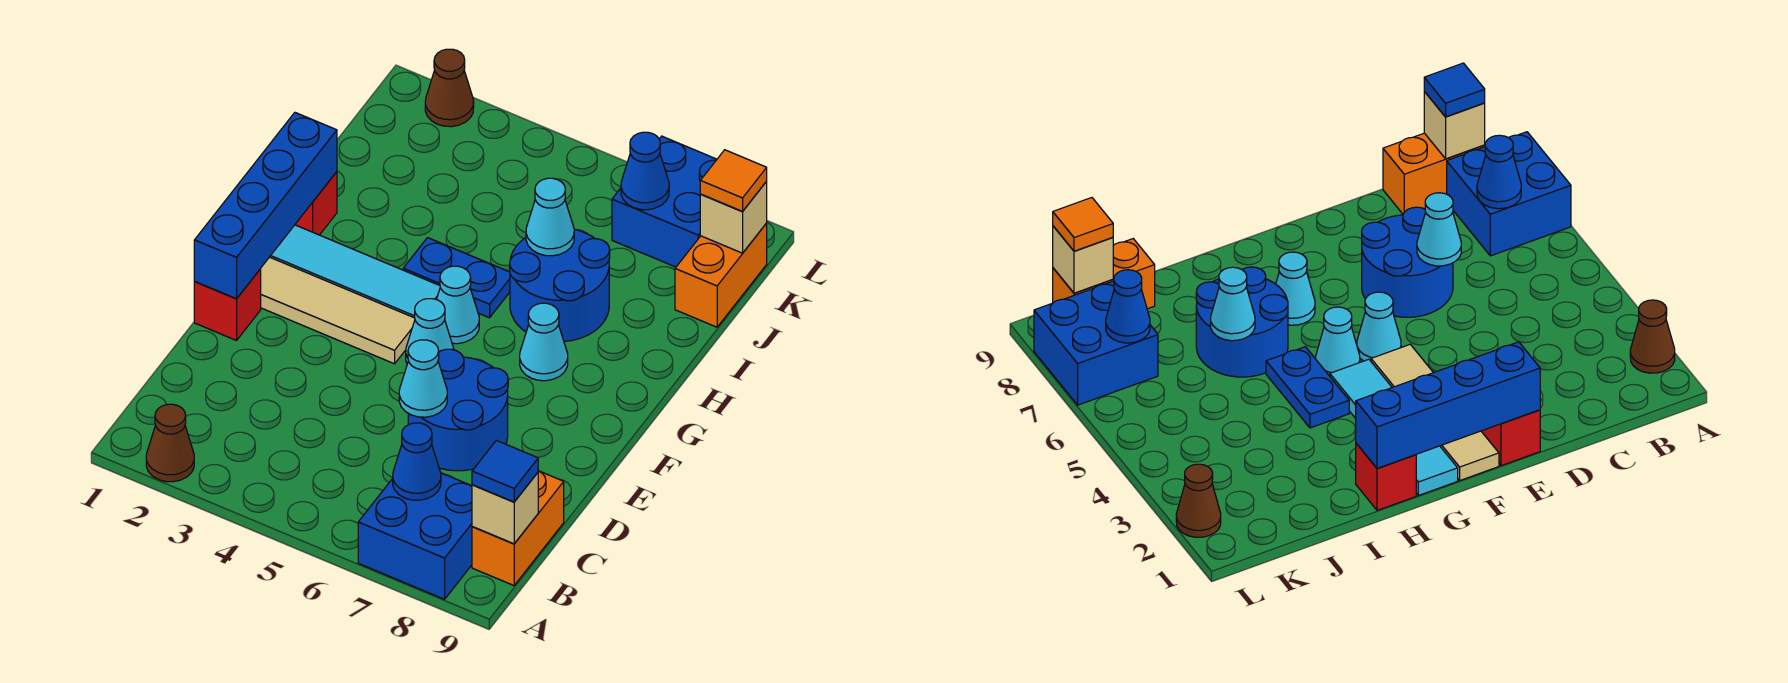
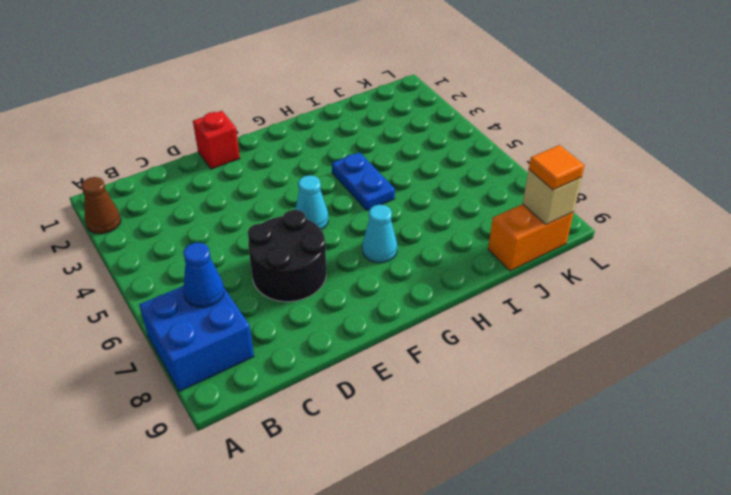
black round brick D6:E7 level 1 -> blue round brick D6:E7 level 1
none -> orange brick B9:C9 level 1
none -> tan tile F1:F4 level 1
none -> cyan tile G1:G4 level 1

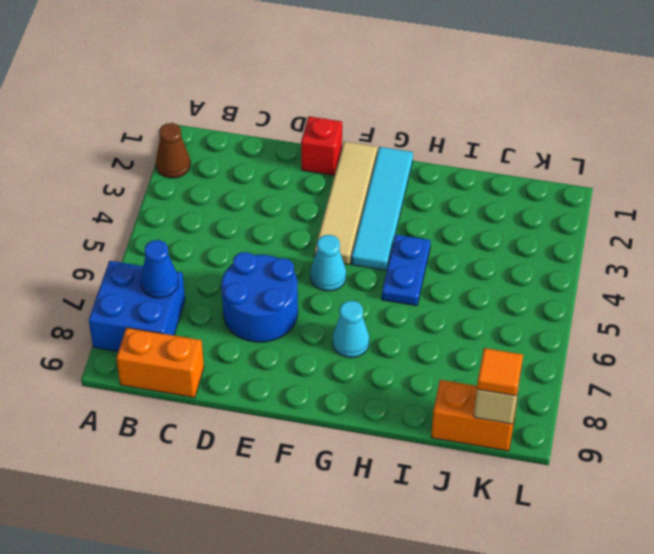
none -> cyan cone G5 level 1
none -> red brick H1 level 1
none -> blue round brick H6:I7 level 1

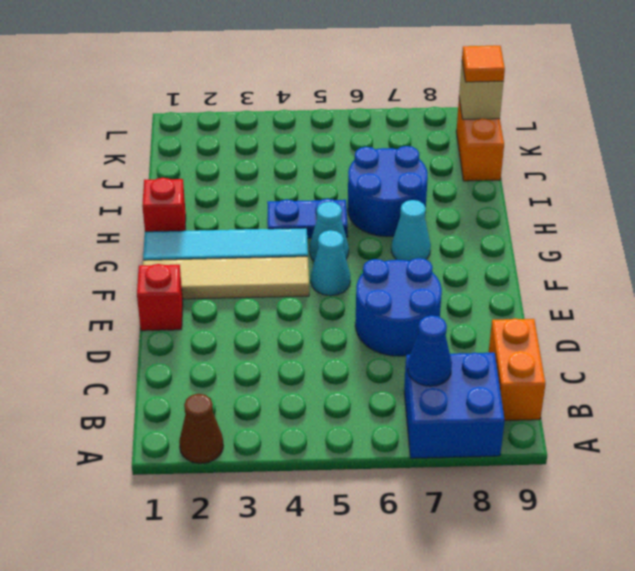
none -> blue brick K7:L8 level 1
none -> brown cone L2 level 1
none -> tan brick B9 level 2

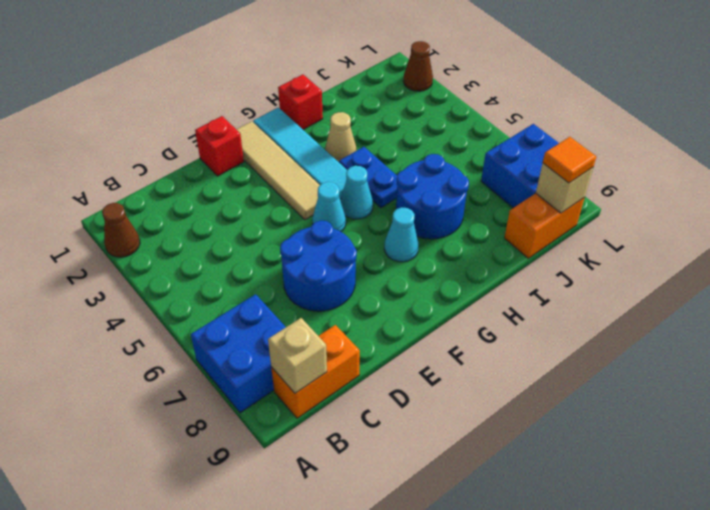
tan cone H3 level 1 -> none
none -> blue cone B7 level 2
none -> cyan cone D6 level 2
none -> blue brick E1:H1 level 2

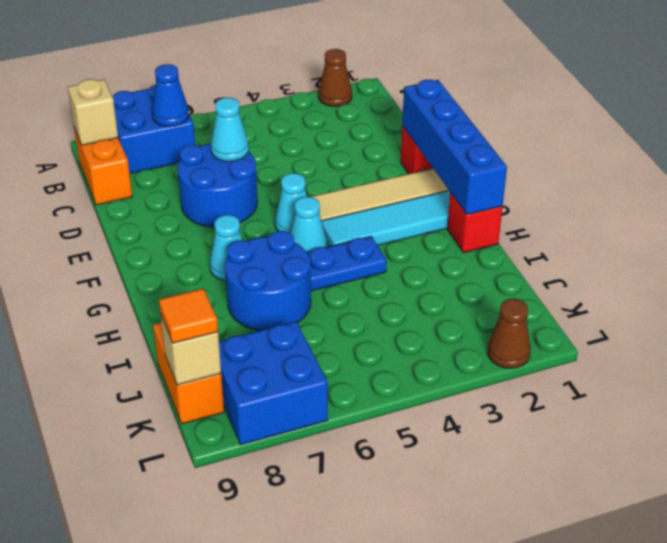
none -> cyan cone I6 level 2
none -> blue cone K7 level 2
none -> blue tile B9 level 3

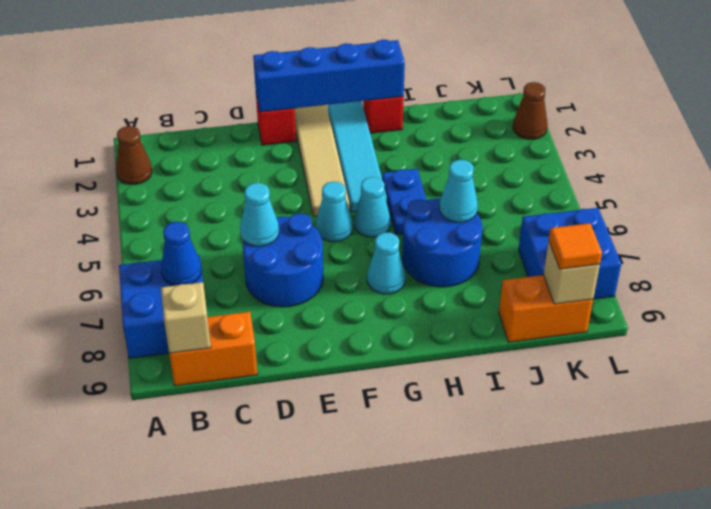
none -> blue cone K7 level 2
none -> blue tile B9 level 3

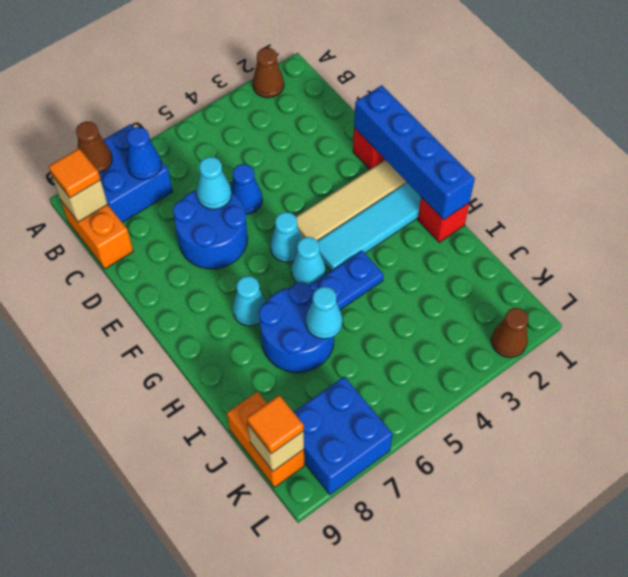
brown cone A8 level 2 -> none
orange tile B9 level 3 -> blue tile B9 level 3
blue cone D5 level 1 -> blue cone K7 level 2

